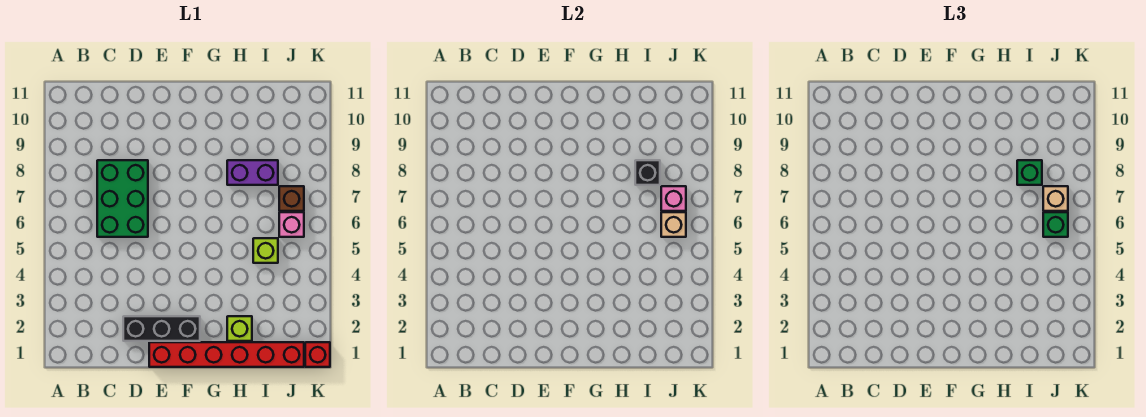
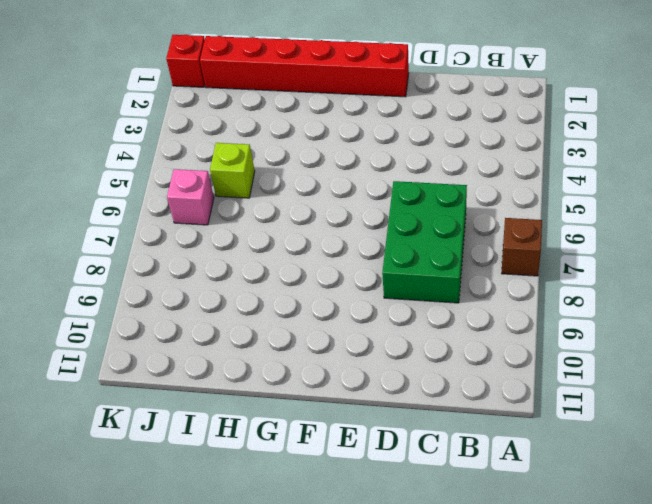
brown brick A7 level 1 -> brown brick J7 level 1
none -> black brick D2:F2 level 1
none -> lime brick H2 level 1
none -> purple brick H8:I8 level 1

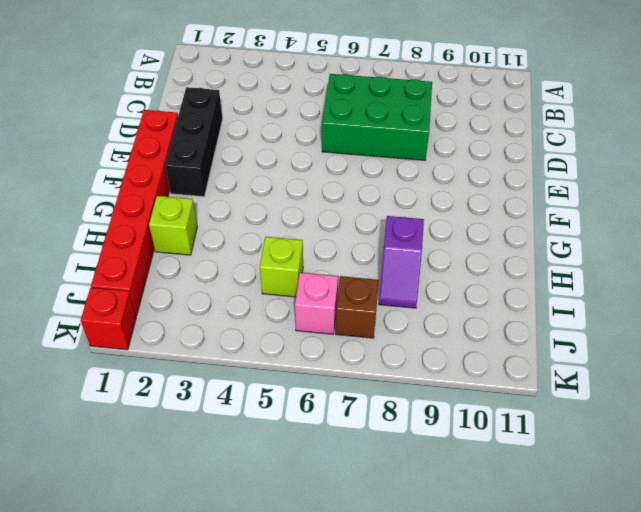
purple slope H8:I8 level 1 top H -> purple brick H8:I8 level 1
none -> black brick I8 level 2
none -> tan brick J6 level 2
none -> pink brick J7 level 2

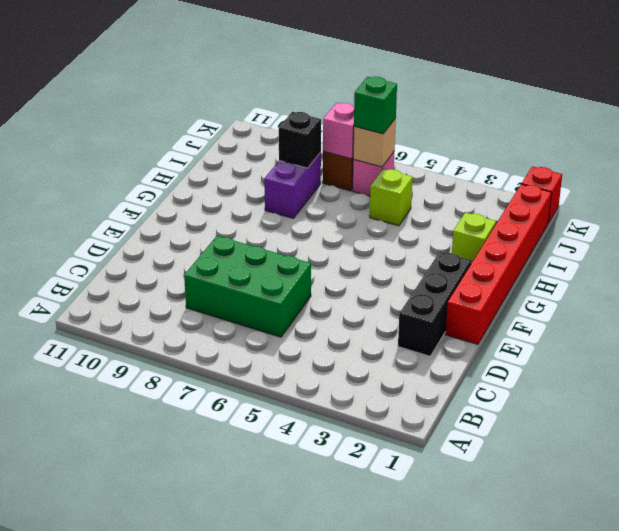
none -> green brick I8 level 3
none -> tan brick J7 level 3

